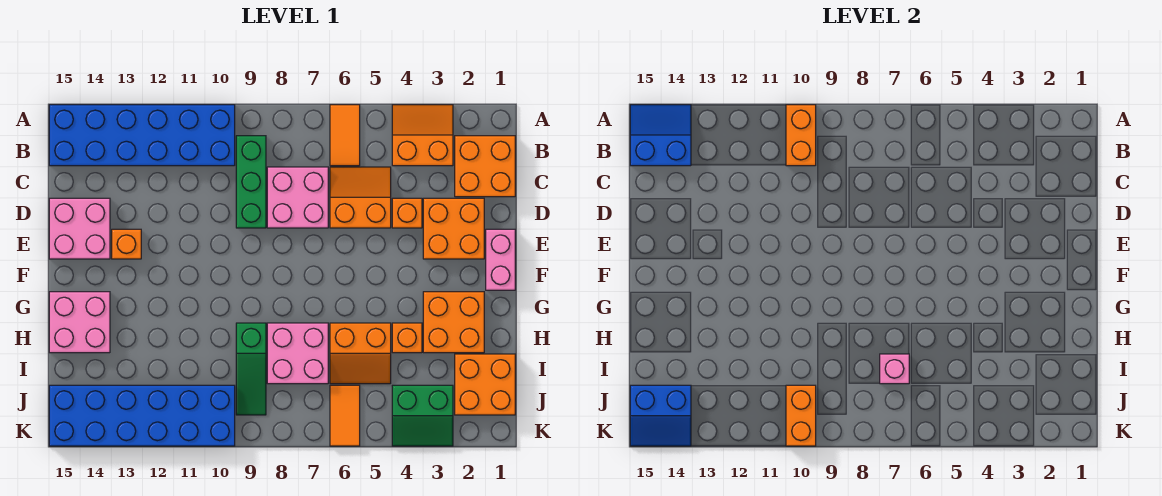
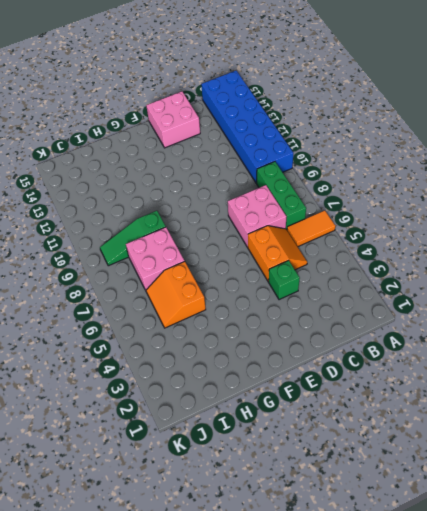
green brick B7:B9 level 1 -> green brick B9:D9 level 1
green brick D4 level 1 -> orange brick D4 level 1
none -> orange slope A3:B4 level 1 top B
none -> orange brick B1:C2 level 1
none -> orange brick D2:E3 level 1

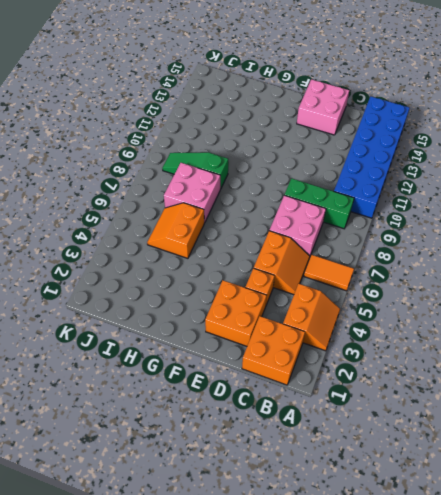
none -> pink brick E1:F1 level 1
none -> orange brick E13 level 1
none -> orange brick G2:H3 level 1

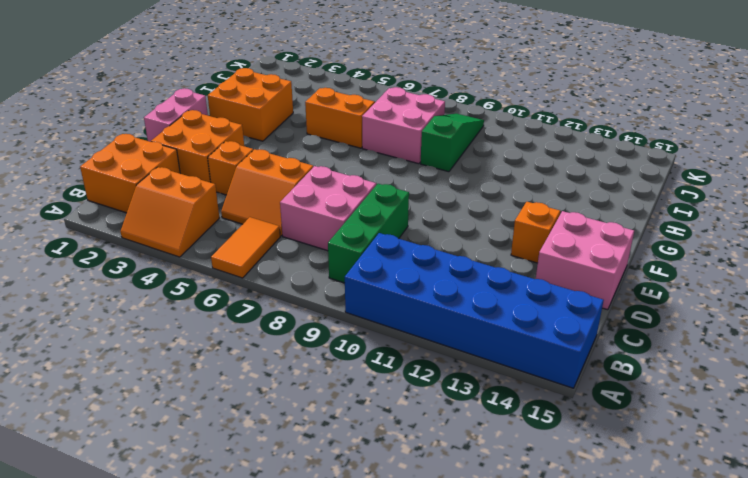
none -> pink brick G14:H15 level 1
none -> orange brick H4 level 1
none -> orange brick I1:J2 level 1

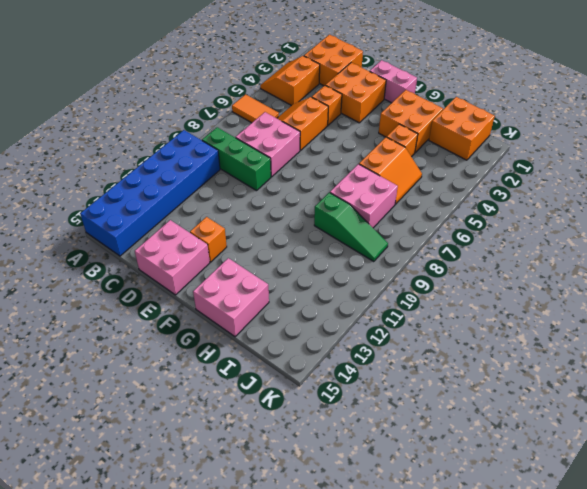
none -> green slope J3:K4 level 1 top J
none -> orange tile J6:K6 level 1
none -> blue brick J10:K15 level 1

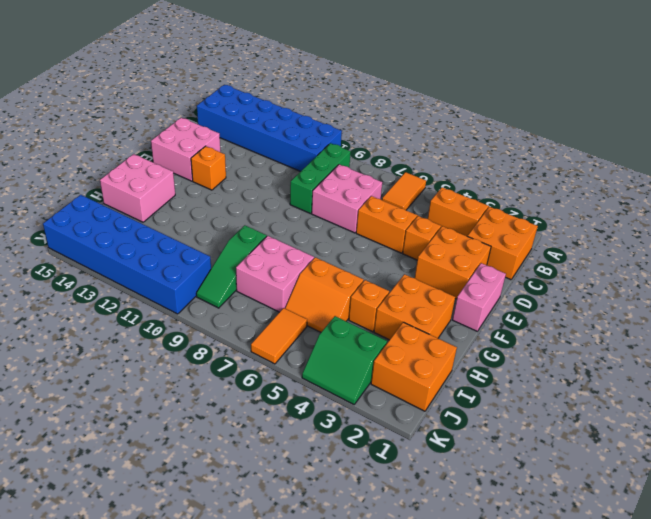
none -> orange brick A10:B10 level 2
none -> blue slope A14:B15 level 2 top B
none -> pink brick I7 level 2

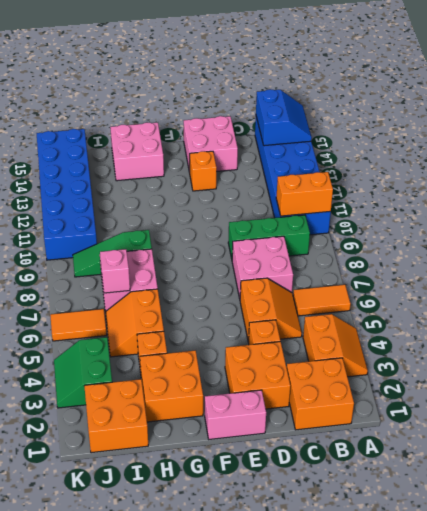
none -> orange brick J10:K10 level 2
none -> blue slope J14:K15 level 2 top J

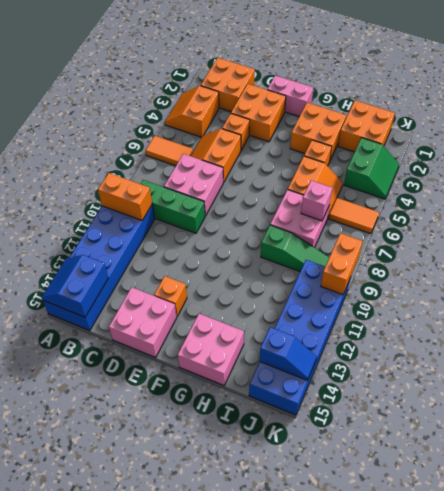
blue slope J14:K14 level 2 top J -> blue slope J14:K15 level 2 top J
orange brick K9:K10 level 2 -> orange brick J10:K10 level 2

